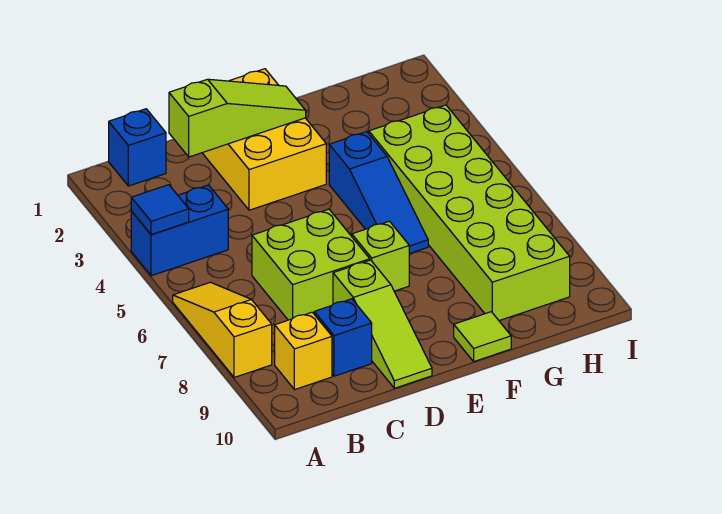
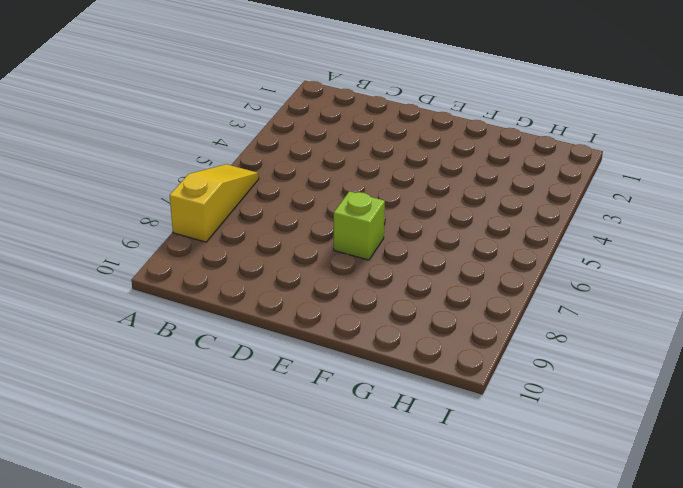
none -> blue brick A4:B4 level 1
none -> blue brick B1 level 1
none -> yellow brick B9 level 1

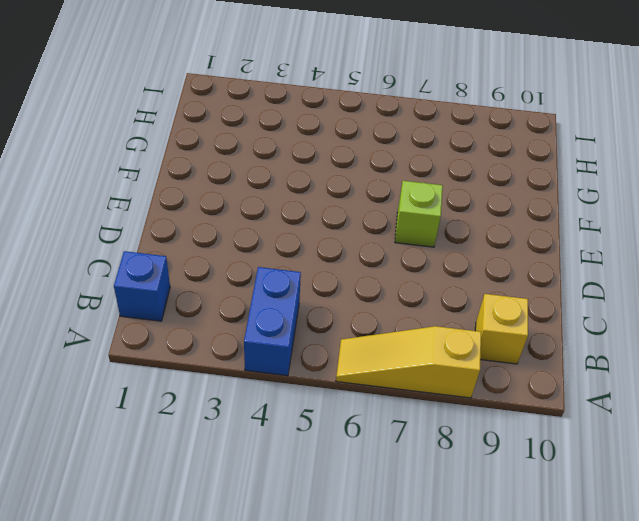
none -> lime brick C6:D7 level 1
none -> blue brick C9 level 1
none -> yellow brick D1:E3 level 1

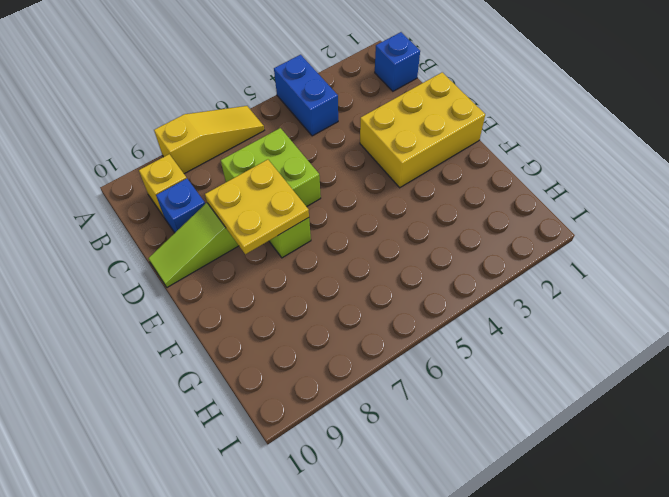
yellow plate D7:E8 level 2 -> none
none -> blue slope F4:F6 level 1 top 4
none -> lime tile F10 level 1
none -> lime brick G4:H9 level 1

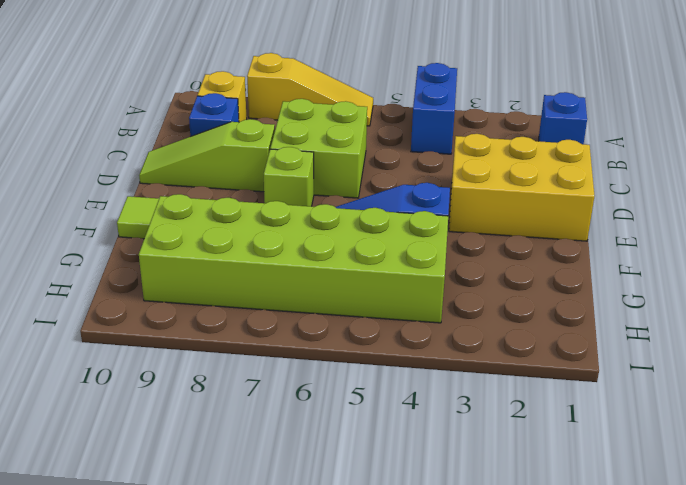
none -> blue tile A4 level 2
none -> lime slope C2:E2 level 2 top C

